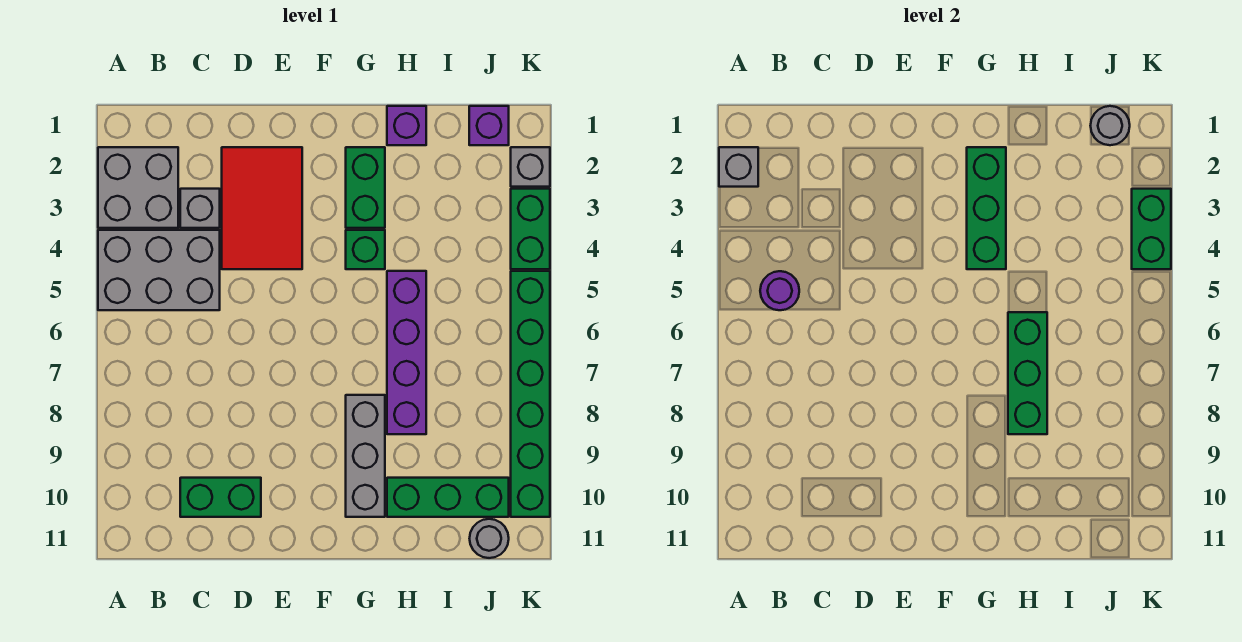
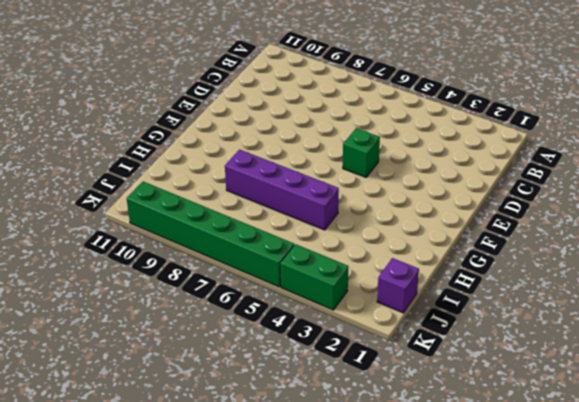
green brick E5 level 1 -> green brick G4 level 1
none -> grey brick A2:B3 level 1
none -> grey brick A4:C5 level 1
none -> grey brick C3 level 1

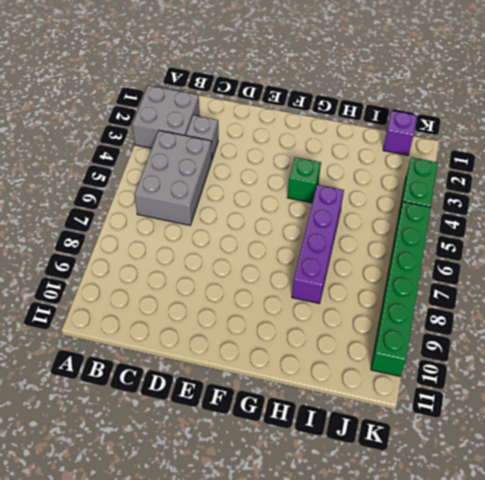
grey brick B4:C6 level 1 -> grey brick A4:C5 level 1
none -> green brick C10:D10 level 1
none -> red tile D2:E4 level 1
none -> green brick G2:G3 level 1

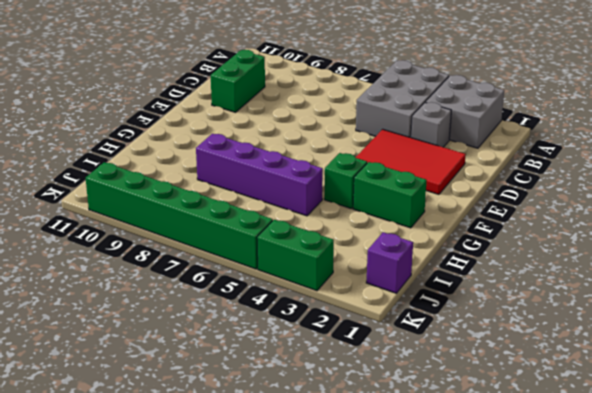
none -> grey brick G8:G10 level 1
none -> purple brick H1 level 1
none -> green brick H10:J10 level 1

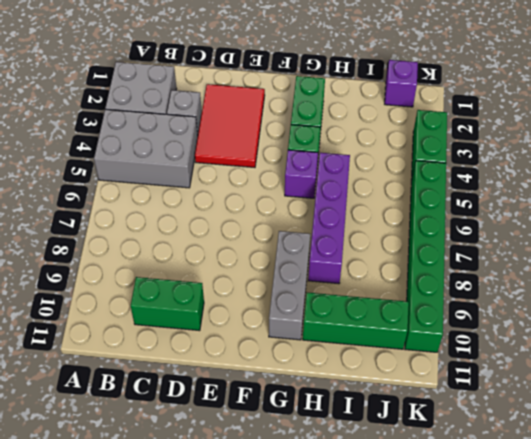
purple brick G5 level 1 -> purple brick H1 level 1
none -> grey round brick J11 level 1
none -> grey brick K2 level 1
none -> grey brick A2 level 2

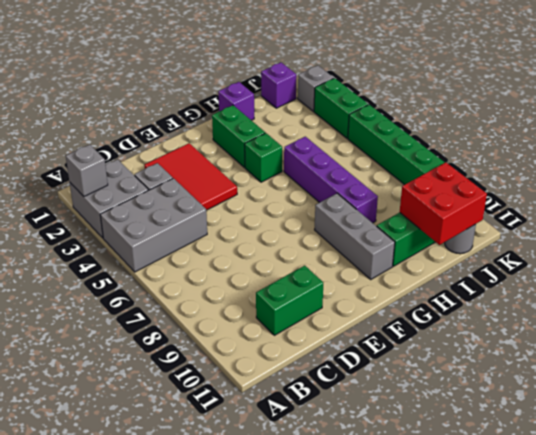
red brick I10:J11 level 2 -> none
none -> purple round brick B5 level 2
none -> green brick G2:G4 level 2
none -> green brick H6:H8 level 2

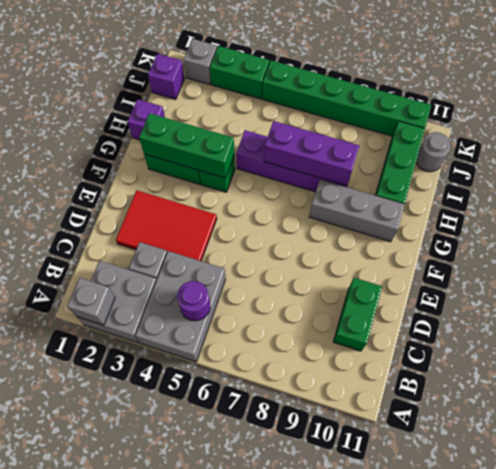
purple brick H6:H8 level 2 -> green brick H6:H8 level 2
none -> grey round brick J1 level 2
none -> green brick K3:K4 level 2

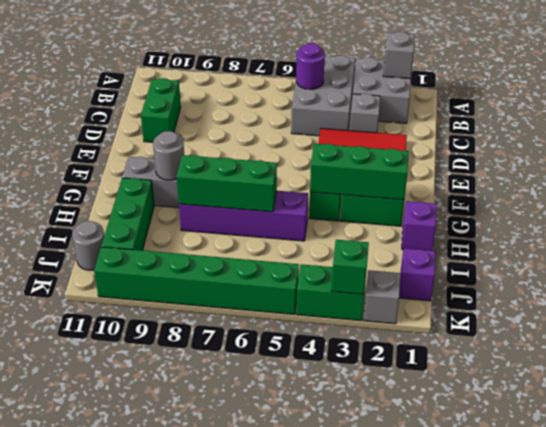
grey round brick G9 level 2 -> grey round brick J1 level 2
green brick K3 level 2 -> green brick K3:K4 level 2

